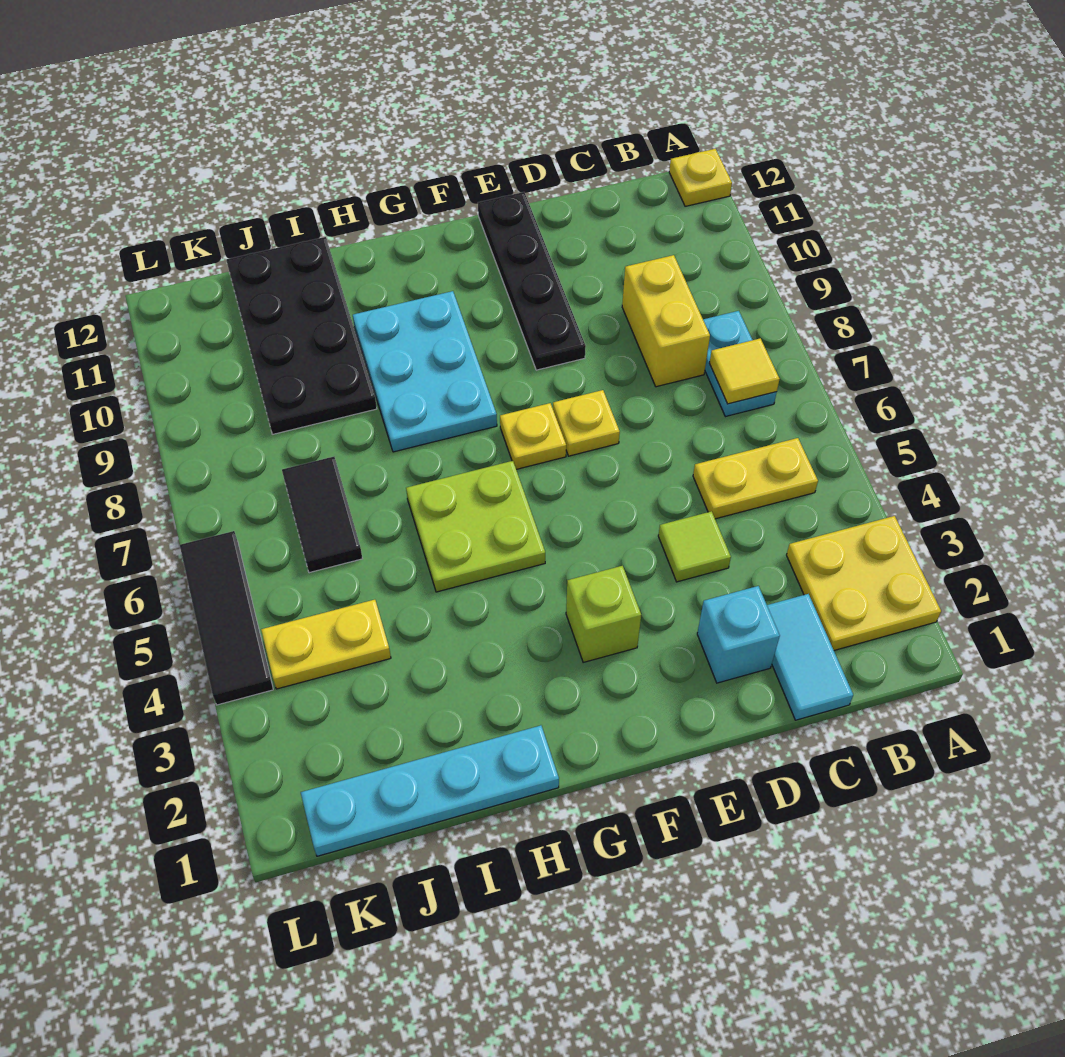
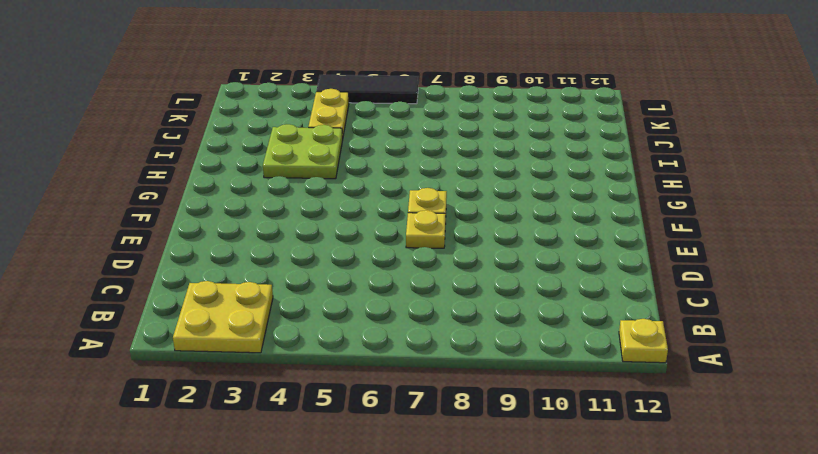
lime plate H3:I4 level 1 -> lime plate G5:H6 level 1
none -> yellow plate B5:C5 level 1
none -> cyan plate B7:B8 level 1
none -> cyan tile C1:C2 level 1

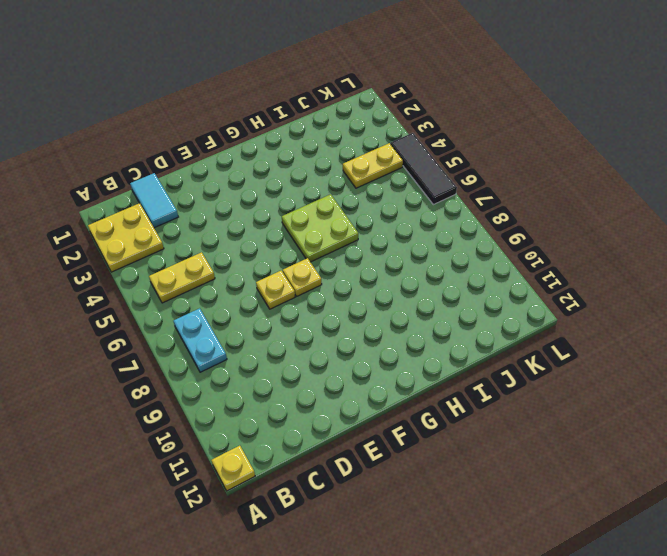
none -> yellow brick C8:C9 level 1
none -> cyan brick D2 level 1
none -> lime tile D4 level 1

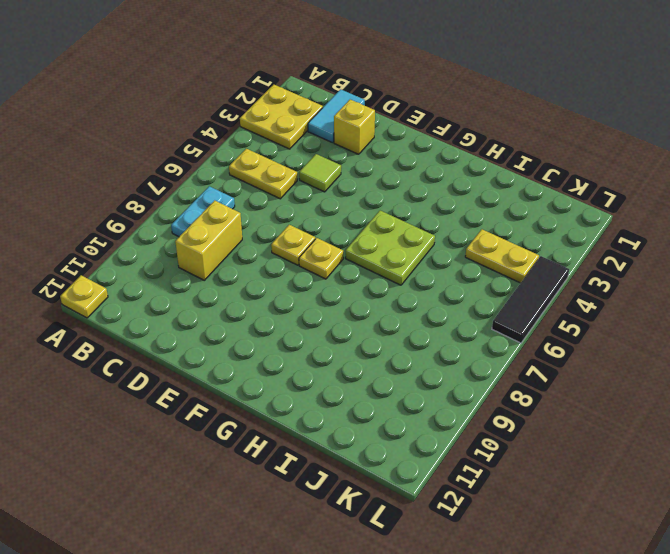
yellow brick D2 level 1 -> cyan brick D2 level 1
none -> black plate E9:E12 level 1
none -> lime brick F3 level 1
none -> cyan plate G8:H10 level 1

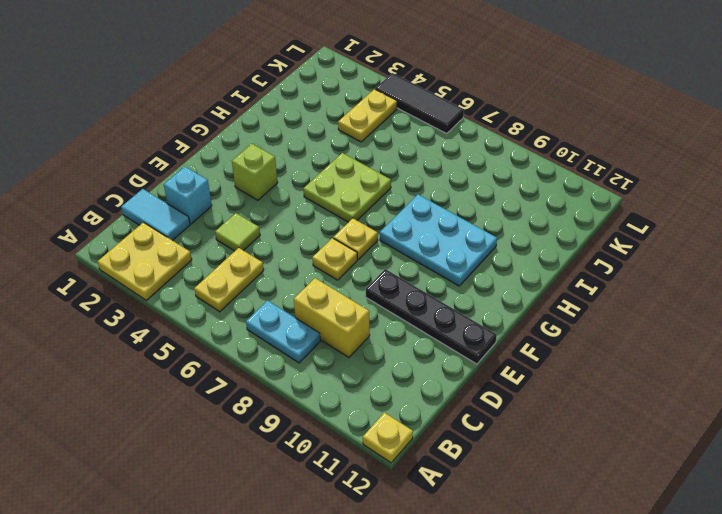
none -> cyan plate H1:K1 level 1
none -> black plate I9:J12 level 1
none -> black tile J6:J7 level 1

